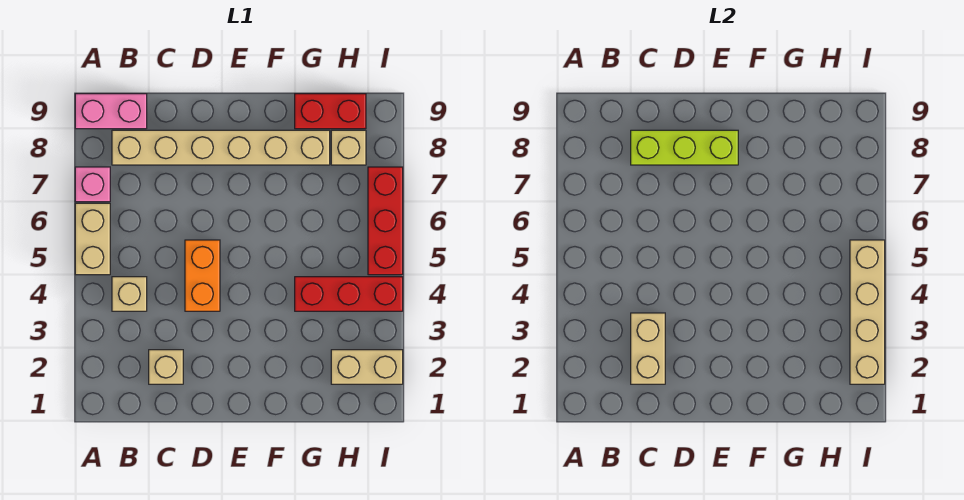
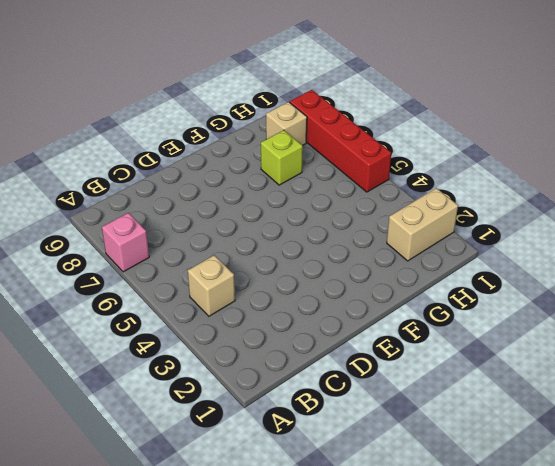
lime brick G7 level 1 -> none
red brick I5:I8 level 1 -> red brick I5:I7 level 1
none -> tan brick A5:A6 level 1
none -> pink brick A9:B9 level 1
none -> tan brick B8:G8 level 1

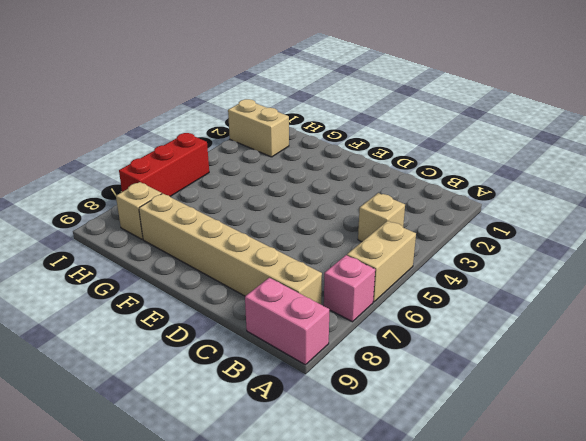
none -> tan brick C2 level 1
none -> orange brick D4:D5 level 1
none -> red brick G4:I4 level 1

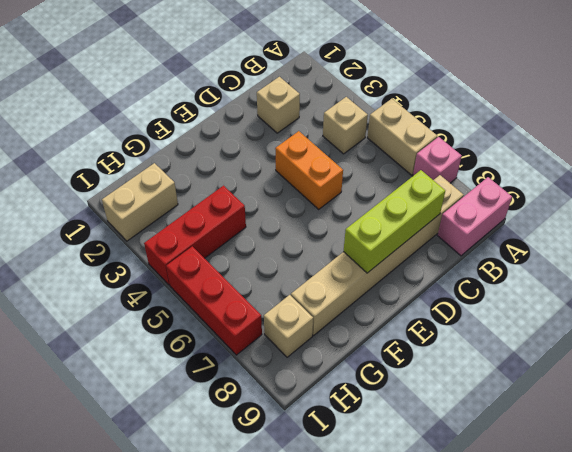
none -> red brick G9:H9 level 1
none -> tan brick C2:C3 level 2
none -> tan brick I2:I5 level 2

